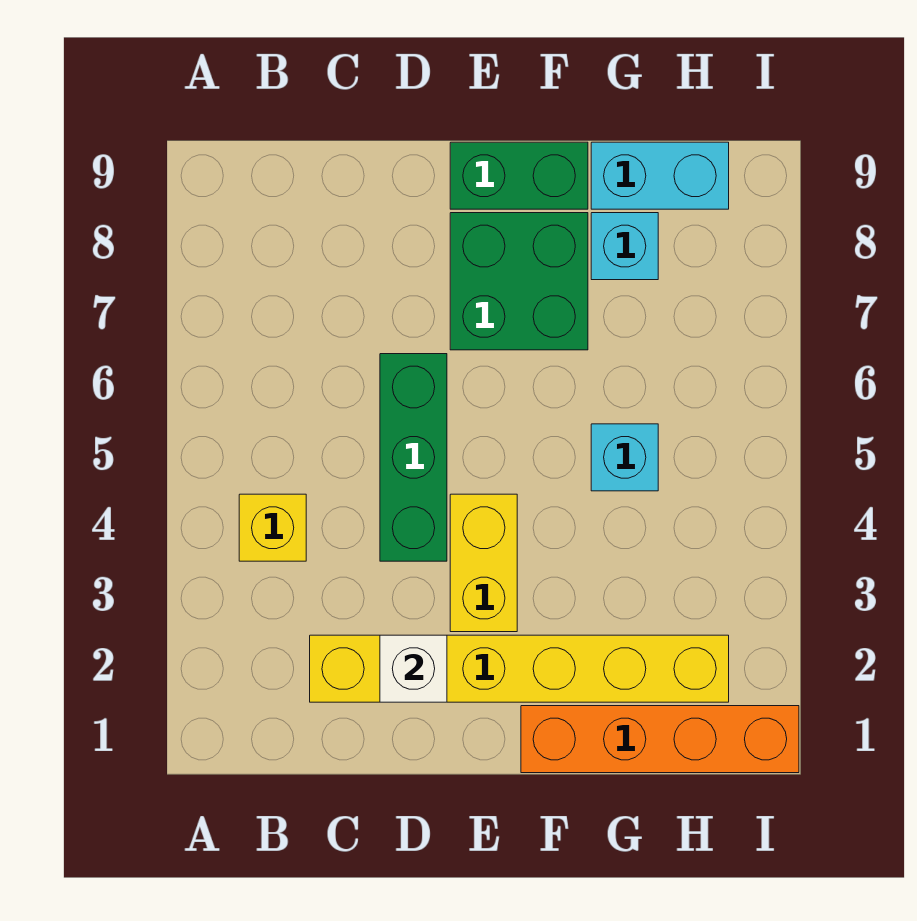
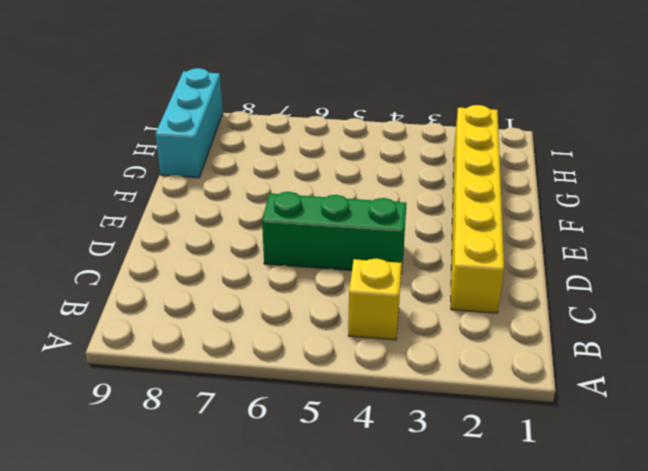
cyan brick G9:I9 level 1 -> cyan brick G9:H9 level 1
none -> yellow brick E3:E4 level 1
none -> green brick E7:F8 level 1

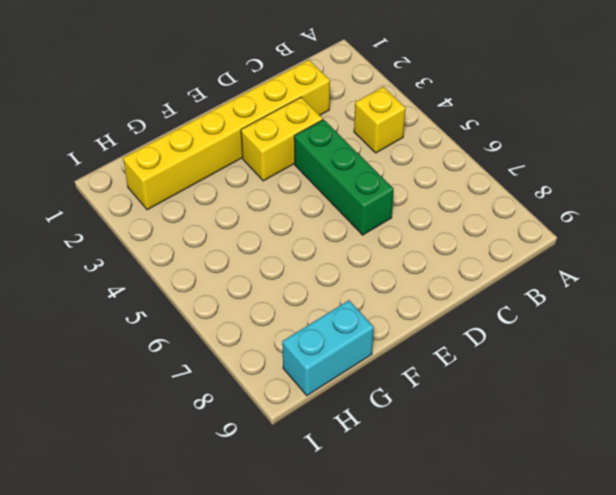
yellow brick D3:E3 level 1 -> yellow brick E3:E4 level 1
none -> green brick E7:F8 level 1
none -> green brick E9:F9 level 1

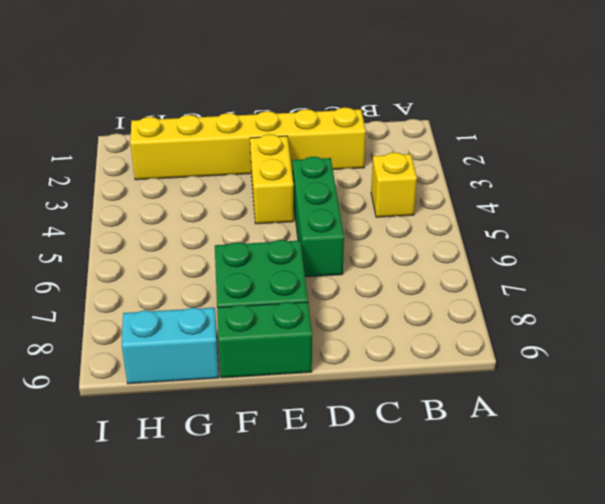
none -> orange brick F1:I1 level 1
none -> cyan brick G5 level 1

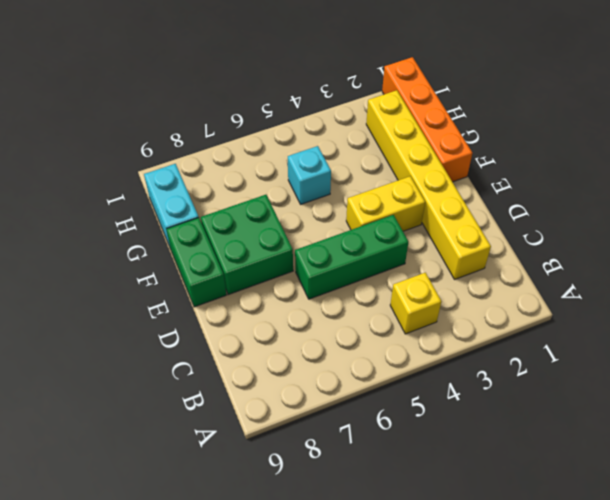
none -> cyan brick G8 level 1
none -> white brick D2 level 2

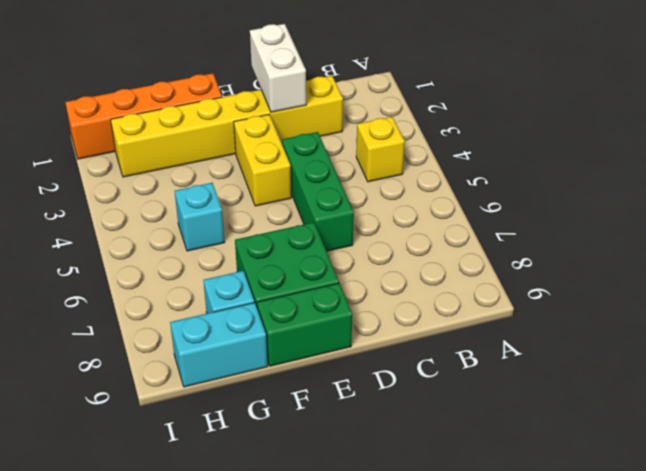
white brick D1:D2 level 2 -> white brick D2 level 2

